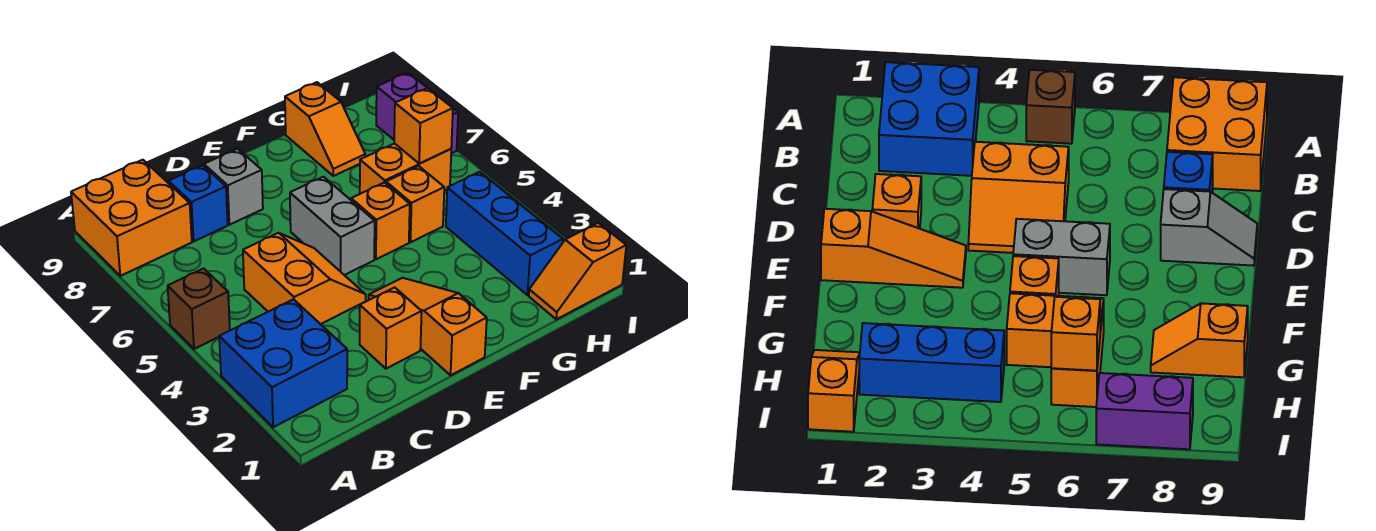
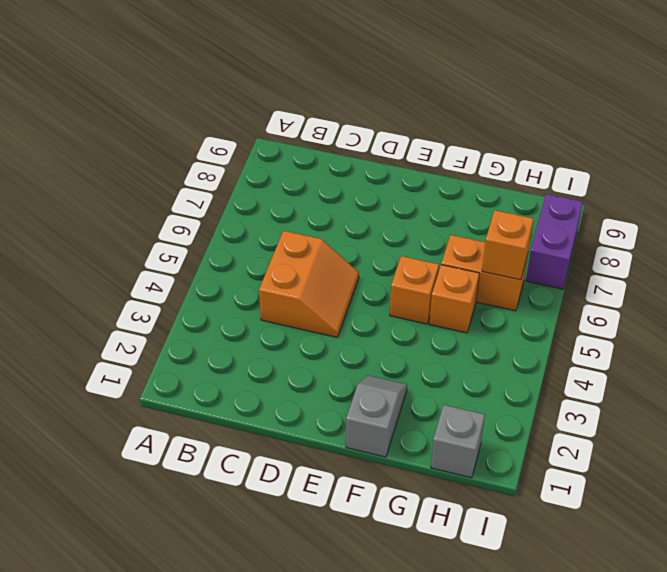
grey slope F1:F2 level 1 top 1 -> grey slope D8:D9 level 1 top 8
grey brick H1 level 1 -> orange slope H1:I1 level 1 top I
none -> blue brick A2:B3 level 1
none -> brown brick A5 level 1
none -> orange brick A8:B9 level 1

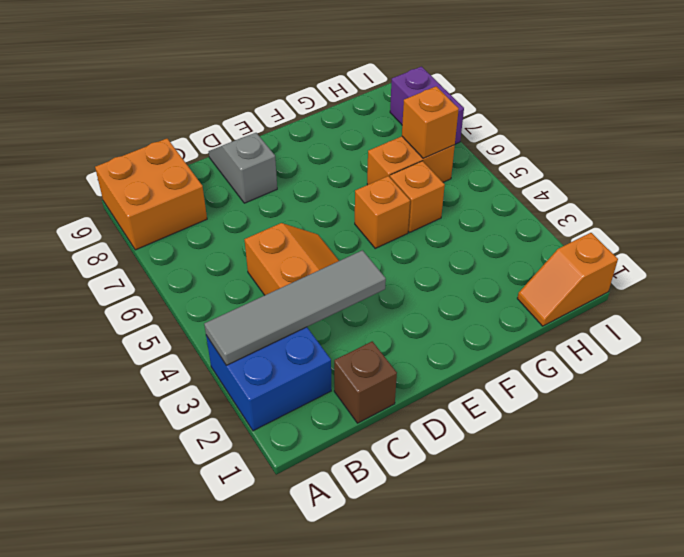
grey tile A3:D3 level 2 -> none
brown brick C1 level 1 -> brown brick A5 level 1
none -> blue brick C8 level 1
none -> orange brick D2 level 1
none -> orange slope E1:E3 level 1 top 1

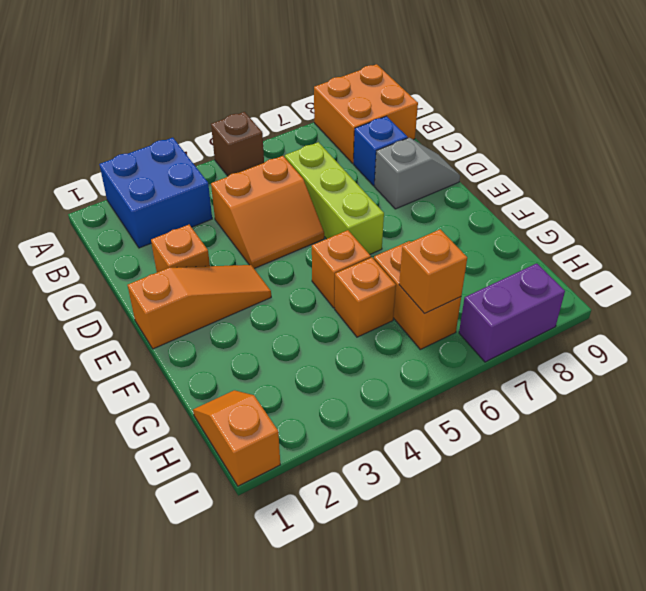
lime brick C6:E6 level 1 -> grey brick E5:E6 level 1
none -> orange slope G8:G9 level 1 top 9
none -> blue brick H2:H4 level 1

